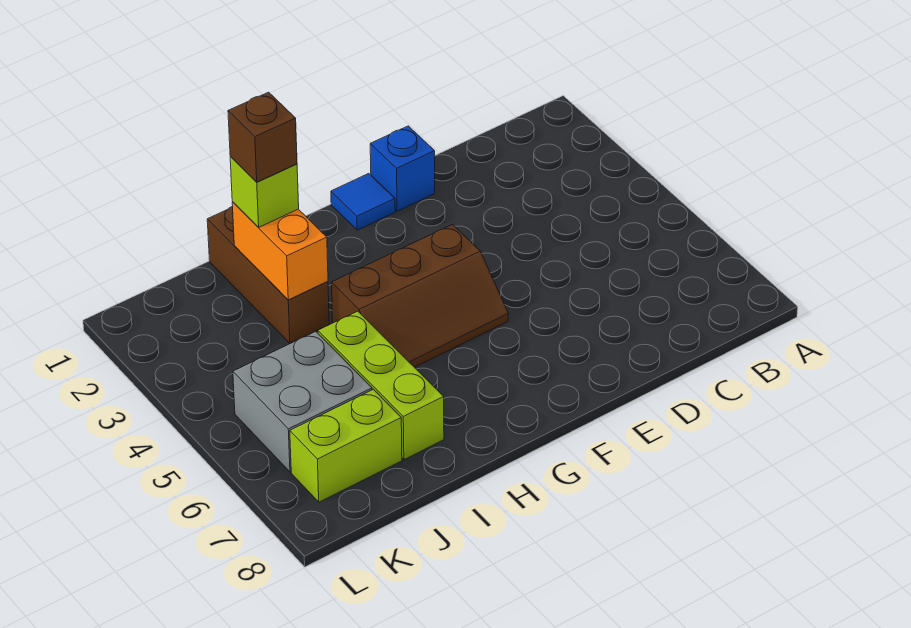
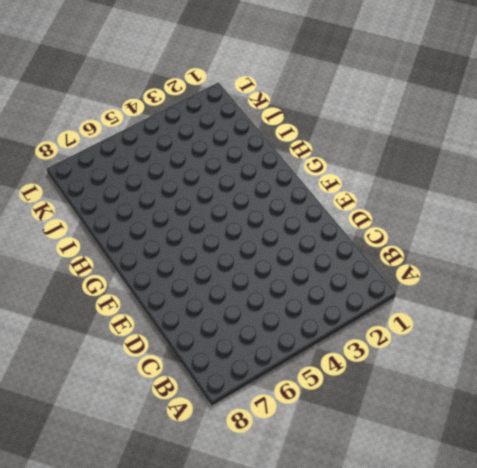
none -> blue brick E1 level 1
none -> blue tile F1 level 1

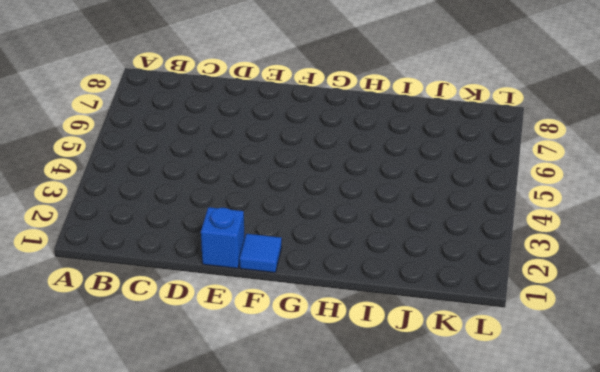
none -> brown slope F4:H5 level 1 top 4
none -> brown brick I1:I3 level 1

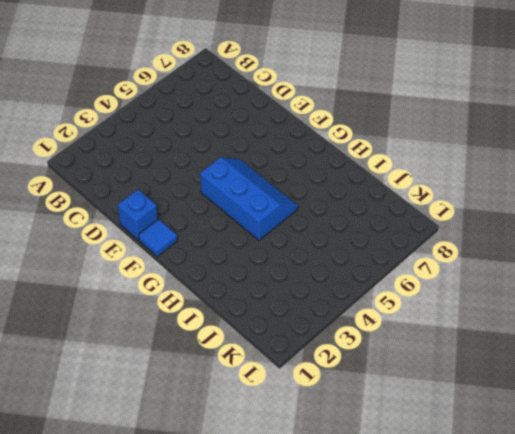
blue slope F4:H5 level 1 top 4 -> brown slope F4:H5 level 1 top 4
none -> brown brick I1:I3 level 1
none -> lime brick I5:I7 level 1

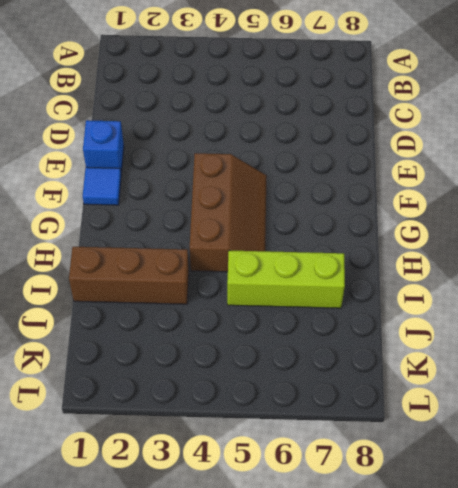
none -> grey brick J5:K6 level 1
none -> lime brick J7:K7 level 1

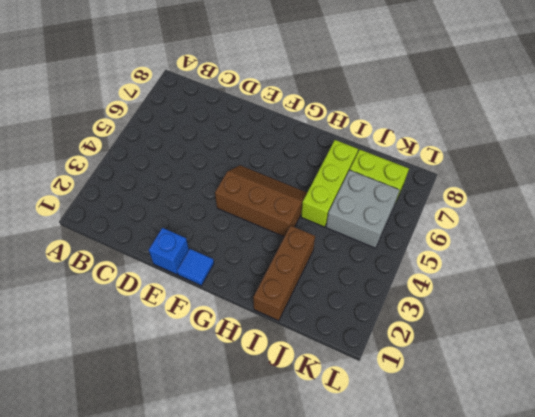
none -> orange brick I2:I3 level 2
none -> lime brick I2 level 3

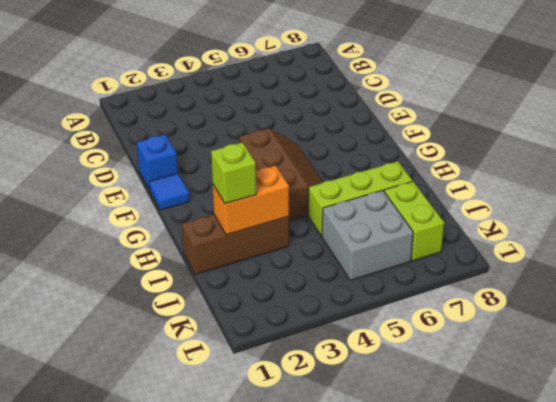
none -> brown brick I2 level 4

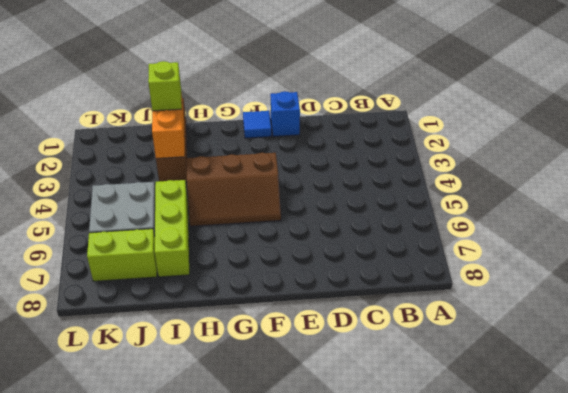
none -> brown brick I2 level 4

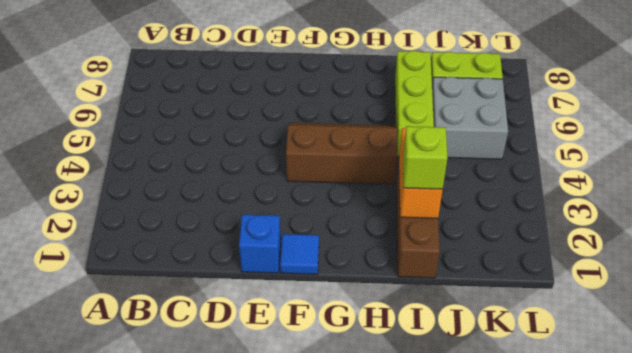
none -> brown brick I2 level 4

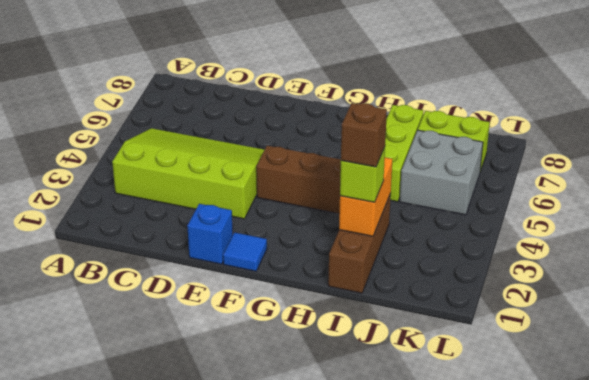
lime slope B3:E5 level 1 top 3 -> none

